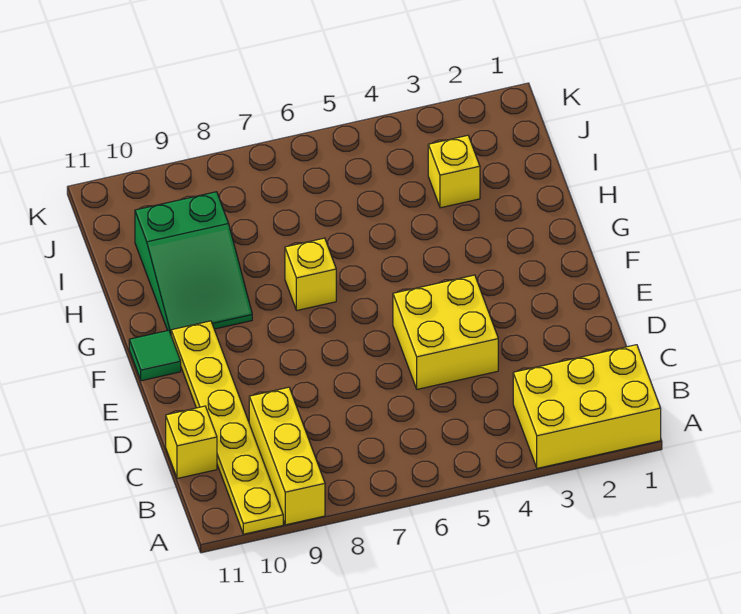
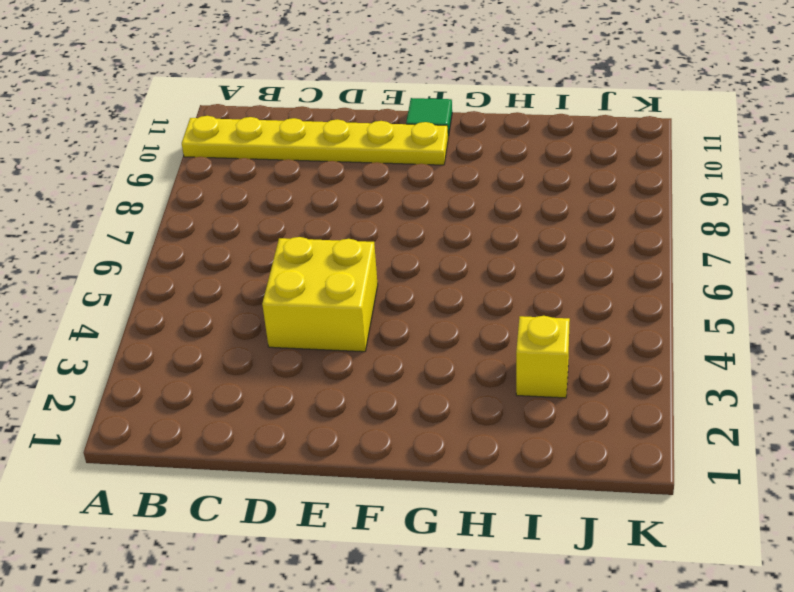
none -> yellow brick A1:B3 level 1
none -> yellow brick A9:C9 level 1

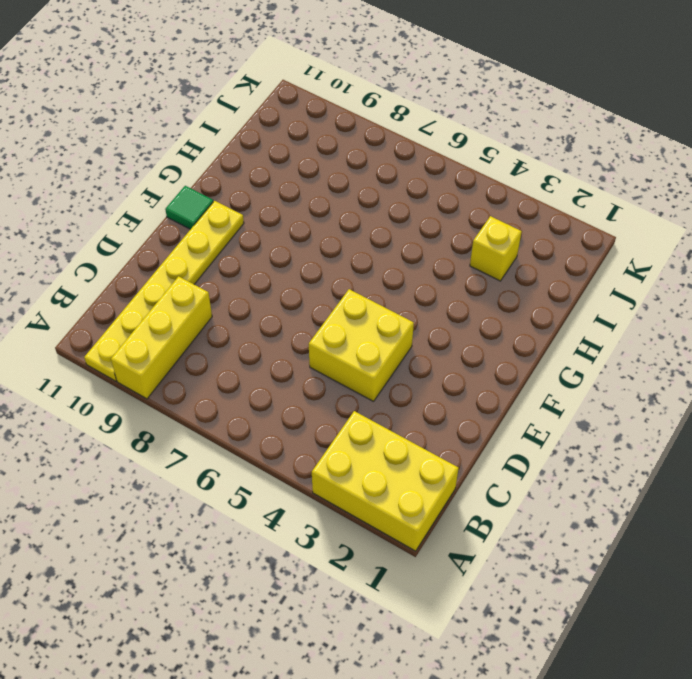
none -> yellow brick C11 level 1
none -> yellow brick G7 level 1

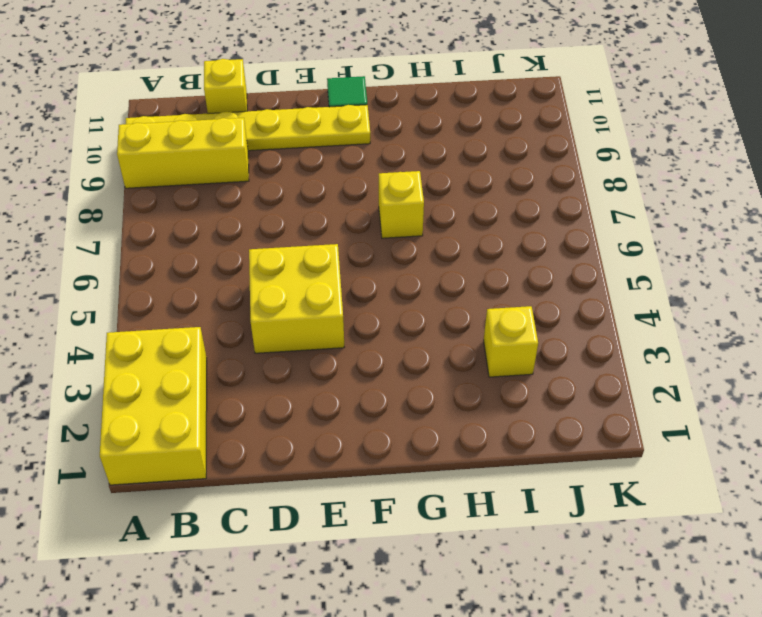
none -> green slope G9:I10 level 1 top I

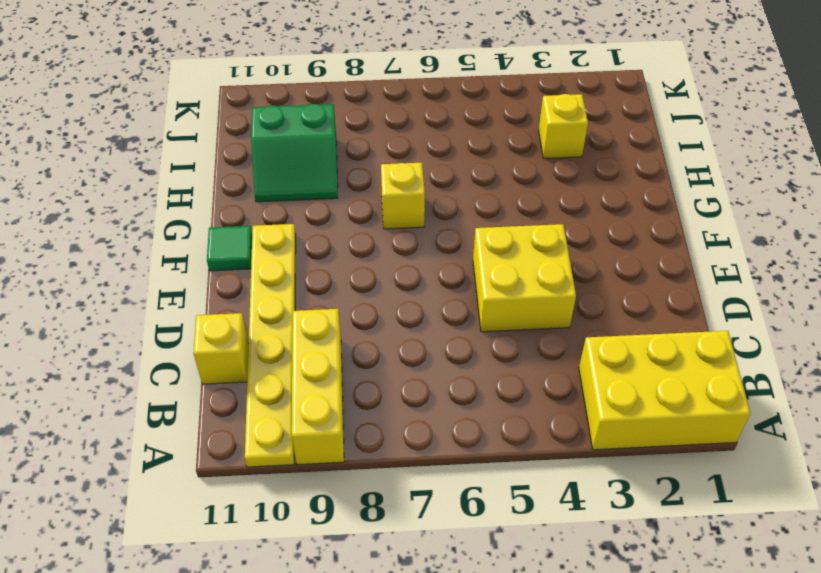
green slope H9:I10 level 1 top I -> green slope G9:I10 level 1 top I

